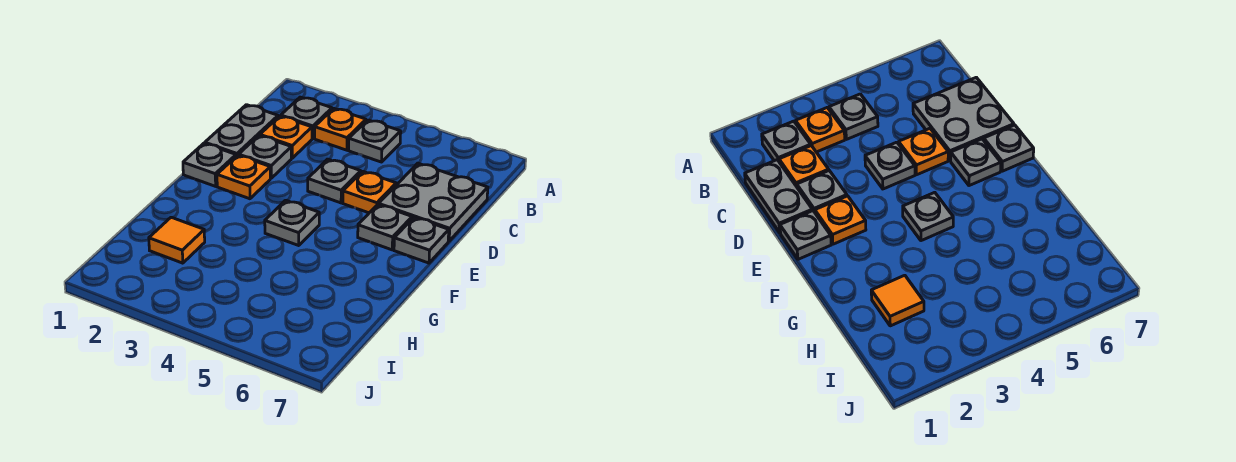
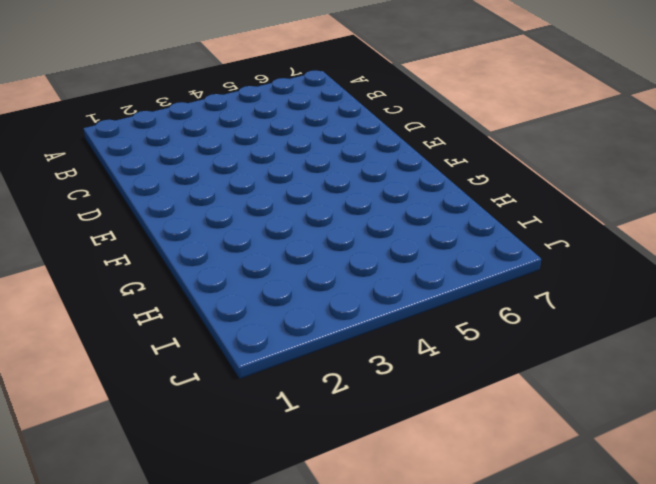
none -> grey plate B2 level 1
none -> orange plate B3 level 1
none -> grey plate B4 level 1

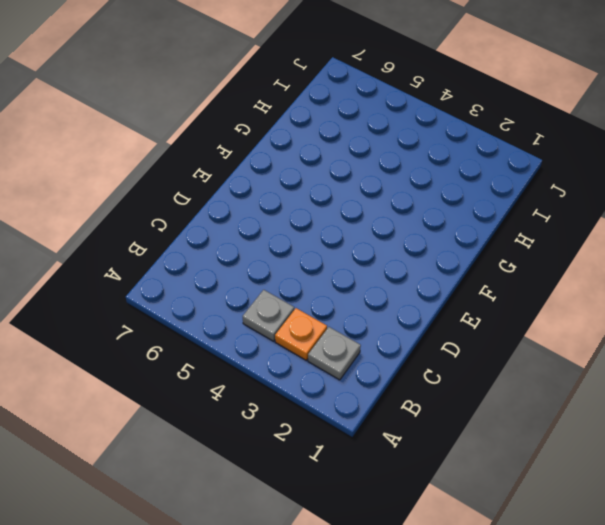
none -> grey plate C1:D1 level 1
none -> orange plate C2 level 1
none -> grey plate C6:D7 level 1

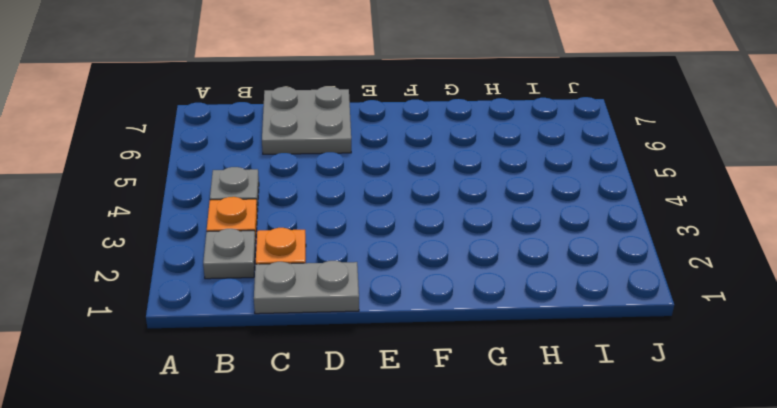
none -> grey plate D2 level 1
none -> grey plate D4 level 1
none -> orange plate D5 level 1

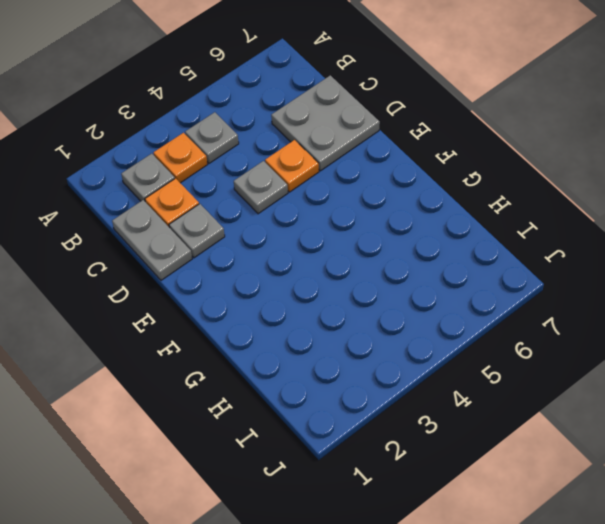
none -> grey plate E1 level 1
none -> orange plate E2 level 1
none -> grey plate E6 level 1

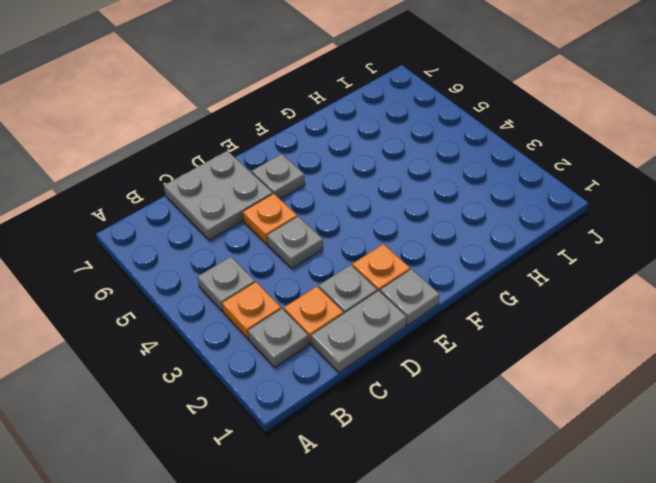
none -> grey plate E7 level 1
none -> grey plate F4 level 1
none -> orange tile H2 level 1

